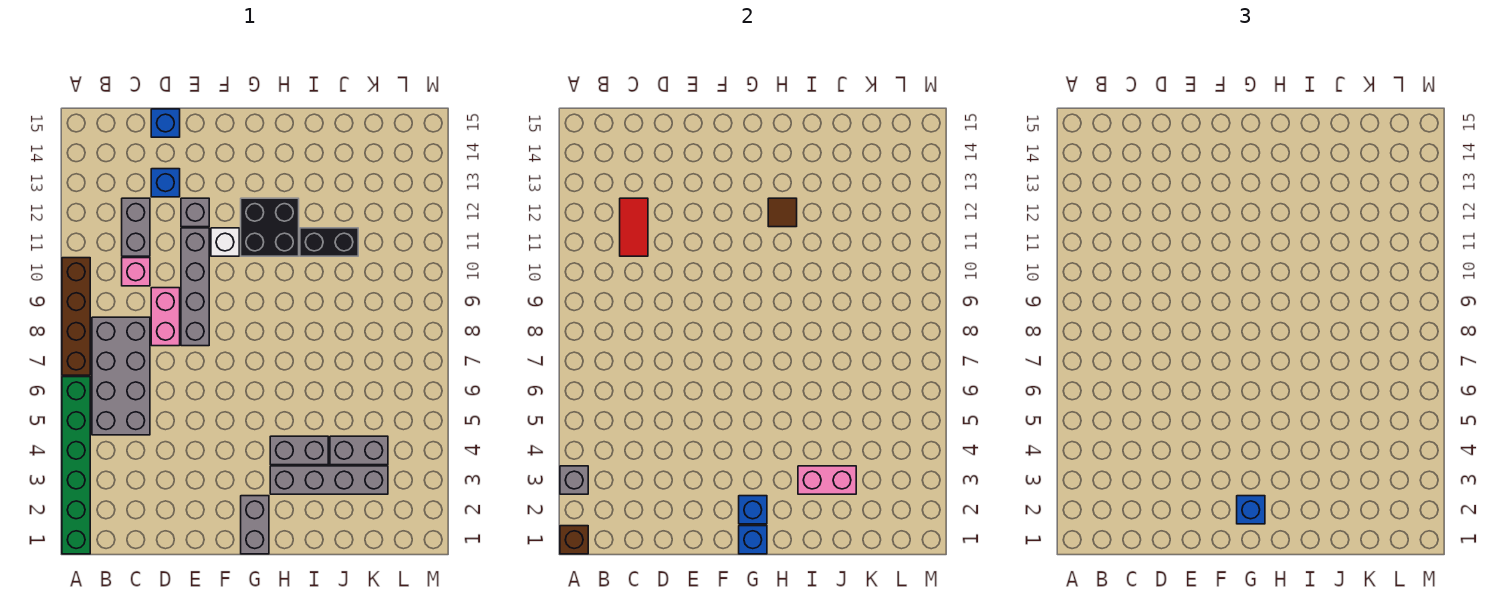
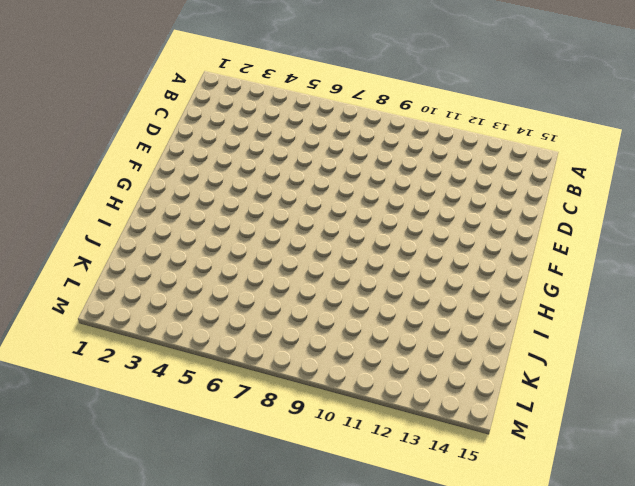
none -> green brick A1:A6 level 1
none -> brown brick A7:A10 level 1
none -> grey brick B5:C8 level 1

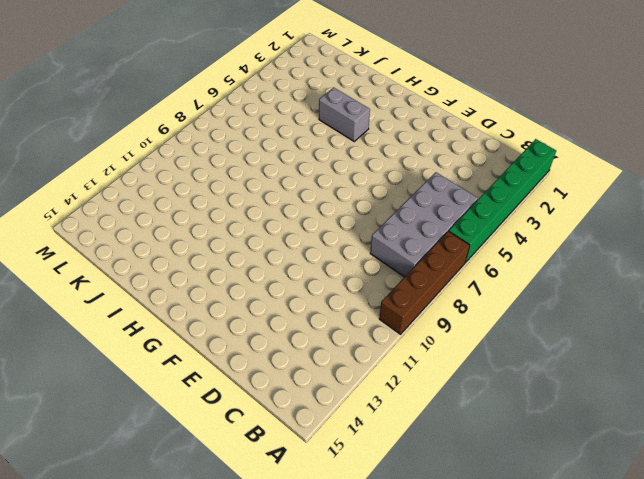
none -> pink brick C10 level 1
none -> grey brick C11:C12 level 1
none -> pink brick D8:D9 level 1

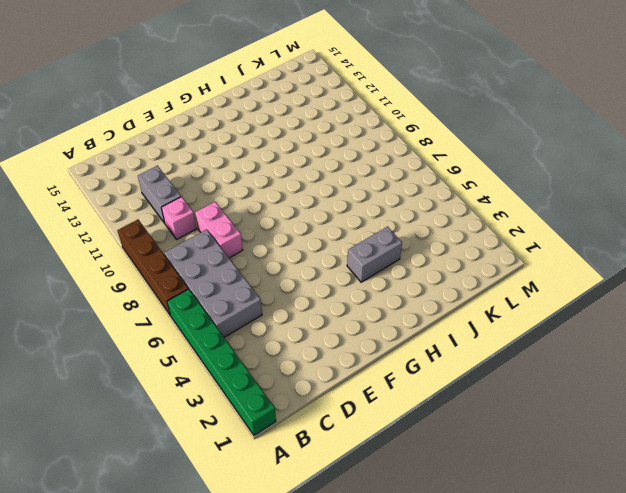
none -> blue brick D13 level 1
none -> blue brick D15 level 1
none -> grey brick E8:E11 level 1

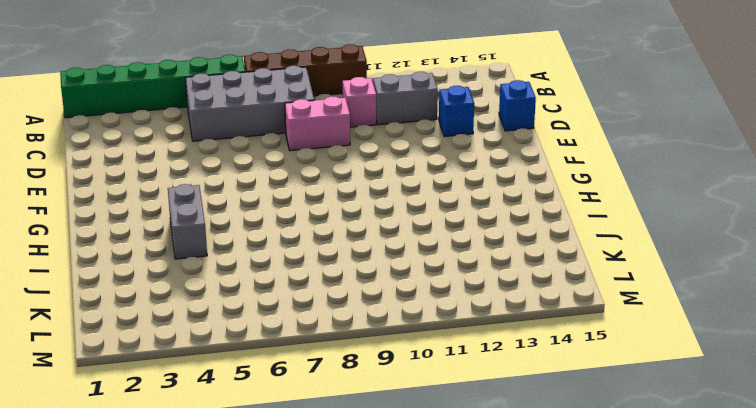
none -> grey brick E8:E11 level 1
none -> grey brick E12 level 1
none -> white brick F11 level 1

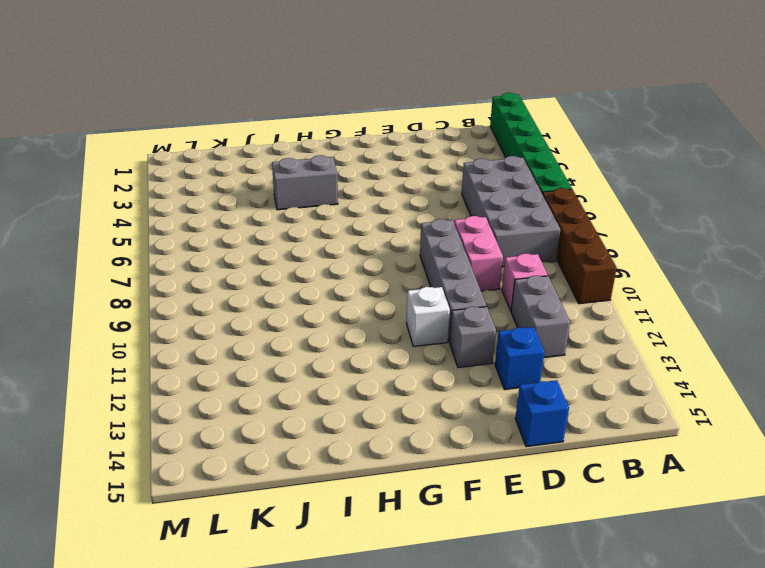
none -> grey brick G1:G2 level 1
none -> black brick G11:H12 level 1
none -> grey brick H3:K3 level 1

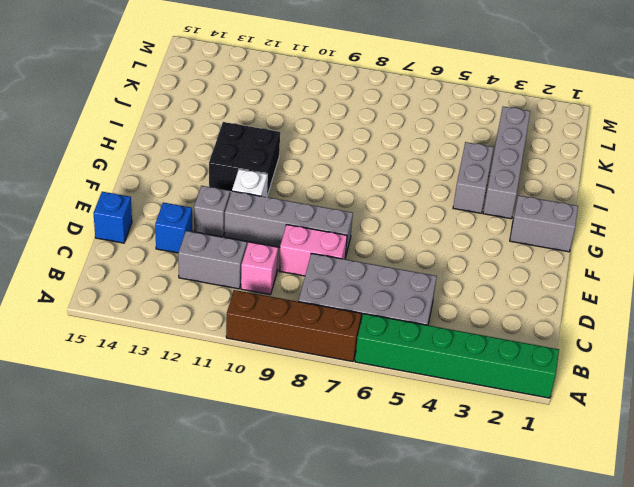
none -> black brick I11:J11 level 1
none -> grey brick J4:K4 level 1
none -> brown brick A1 level 2

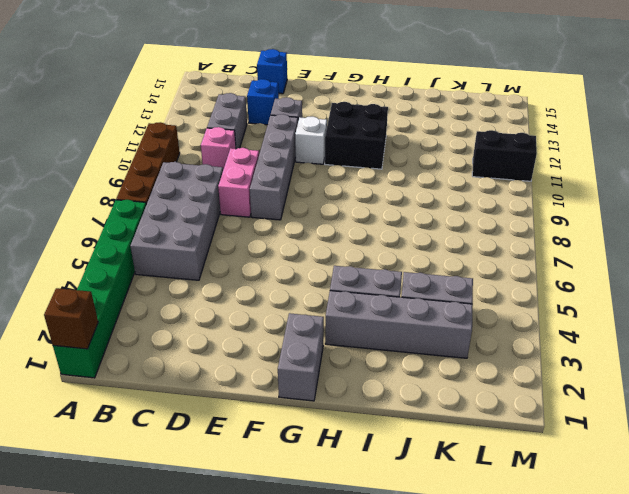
black brick L11:M11 level 1 -> black brick I11:J11 level 1
none -> grey brick A3 level 2
none -> red tile C11:C12 level 2
none -> blue brick G1 level 2

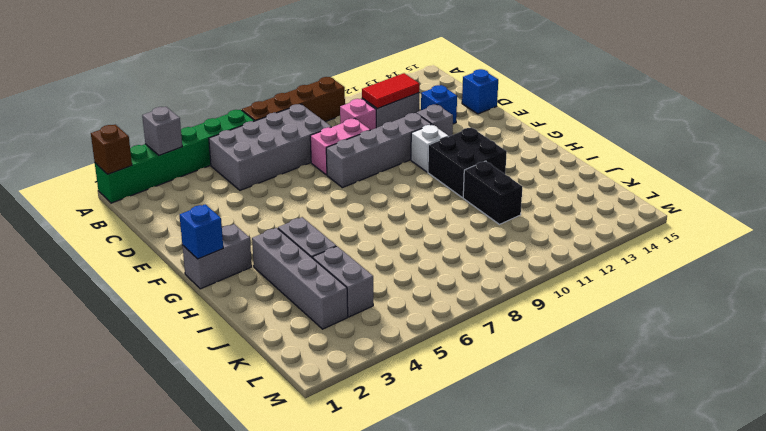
none -> blue brick G2 level 2
none -> brown tile H12 level 2
none -> pink brick I3:J3 level 2

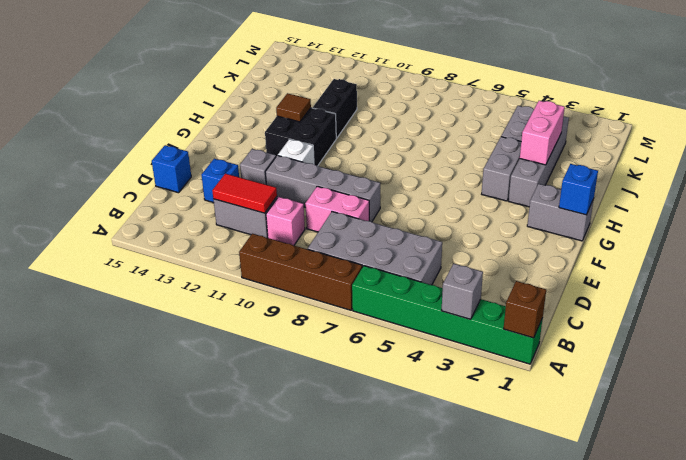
none -> blue brick G2 level 2
none -> blue brick G2 level 3

